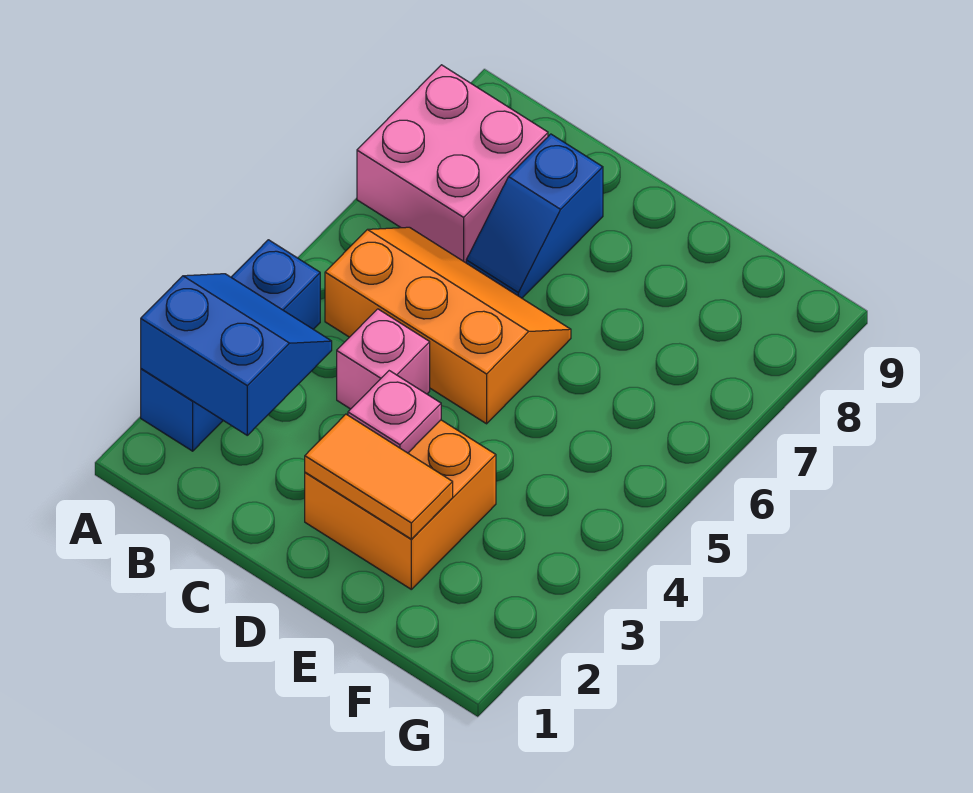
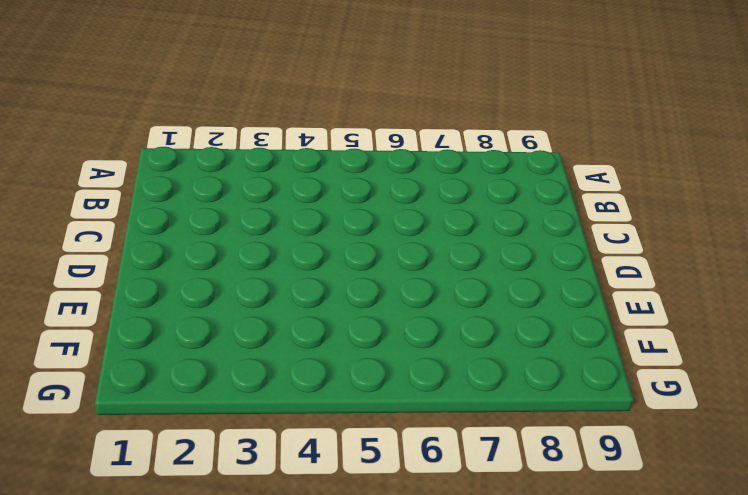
none -> blue brick A2:A4 level 1
none -> pink brick A7:B8 level 1

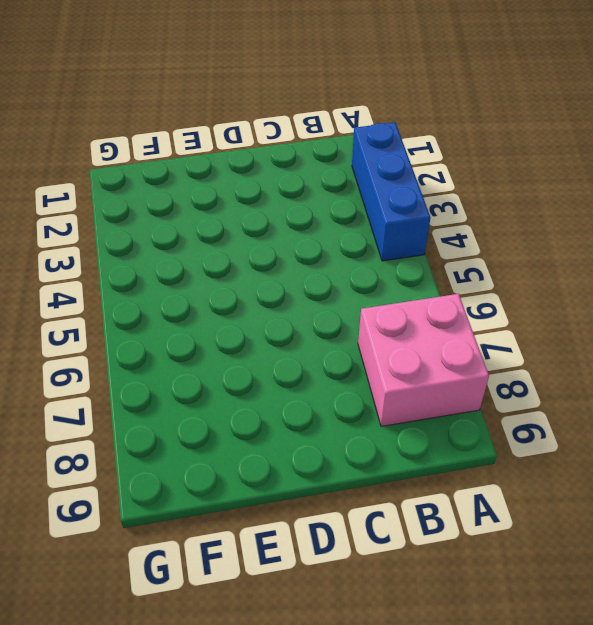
none -> orange slope B5:D6 level 1 top 5
none -> pink brick C4 level 1

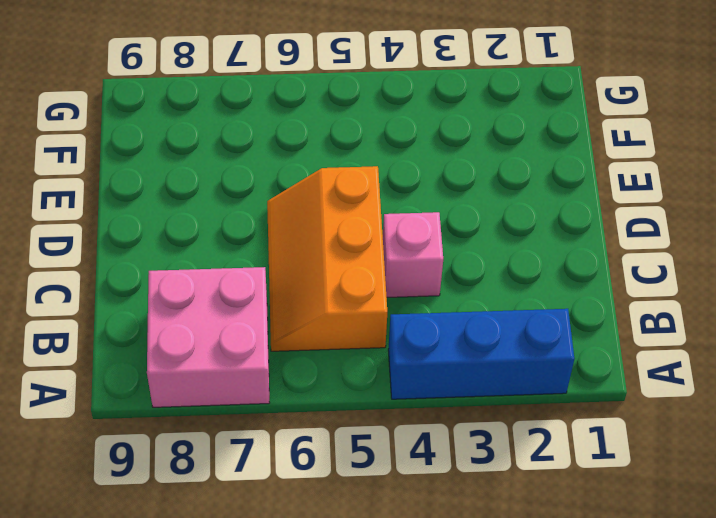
none -> blue slope C7:C8 level 1 top 8
none -> orange brick D2:E3 level 1

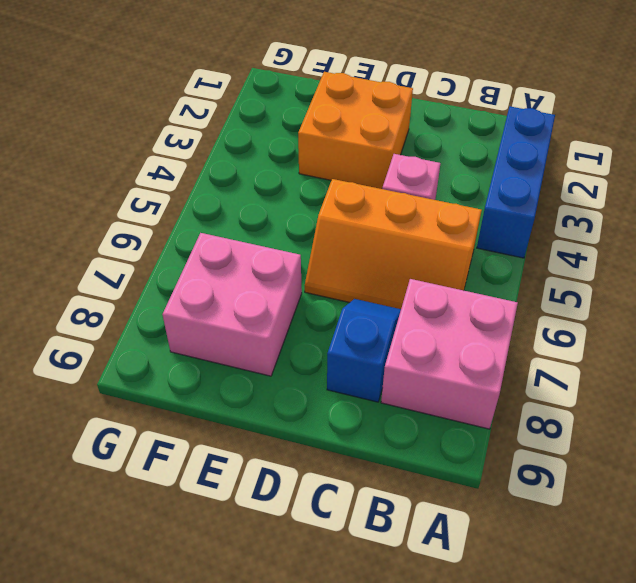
pink brick E7:F8 level 1 -> none
none -> blue slope A2:B3 level 2 top 2
none -> orange tile D2:E2 level 2

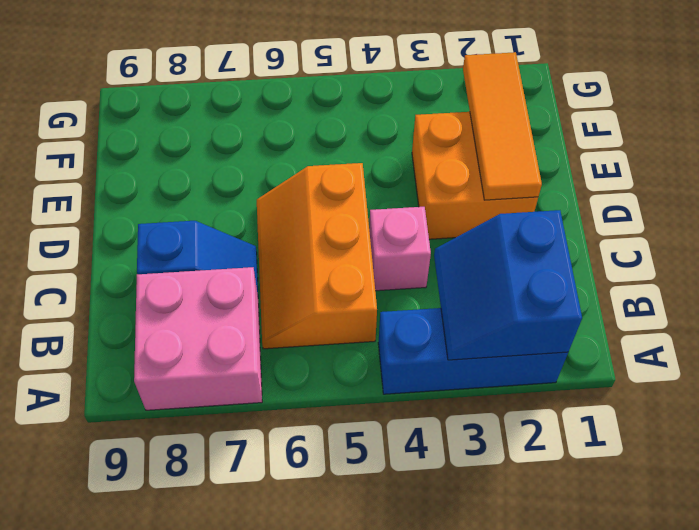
orange tile D2:F2 level 2 -> orange tile D2:E2 level 2
none -> pink plate D3 level 2

